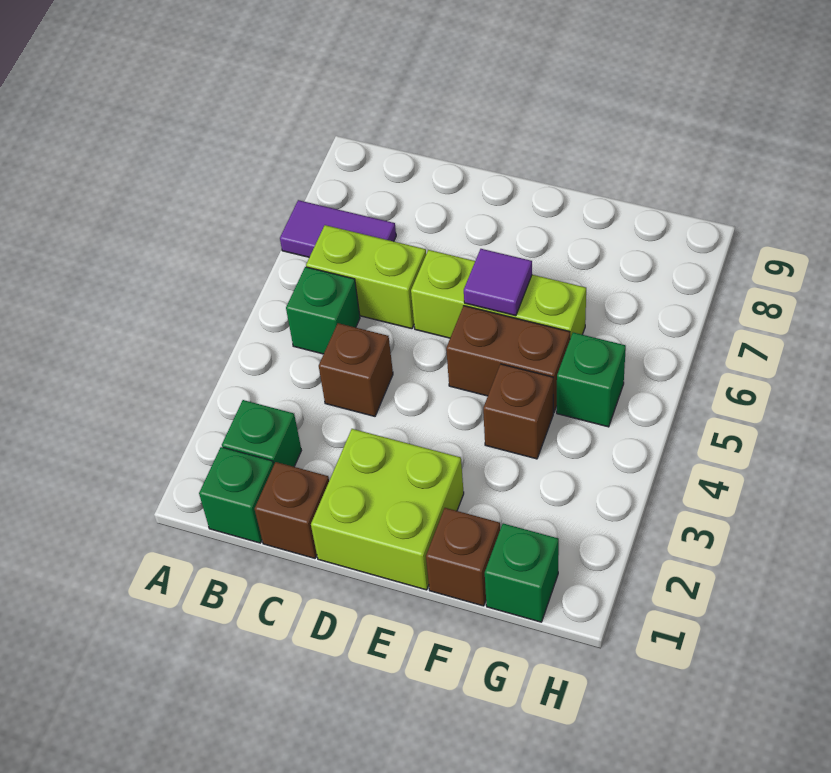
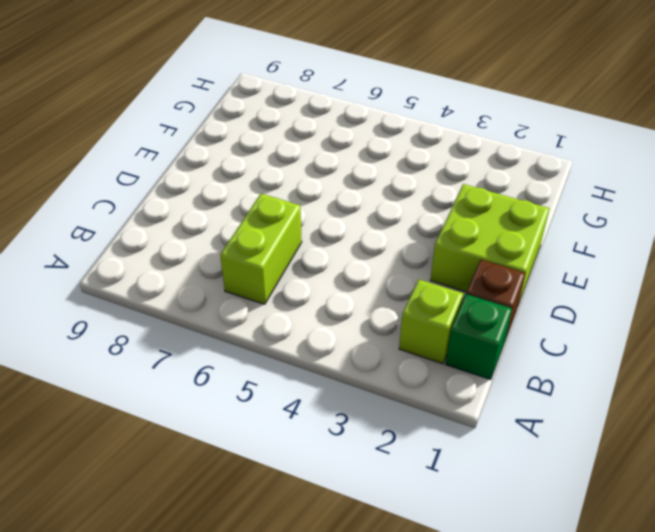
lime brick B2 level 1 -> green brick B2 level 1
none -> purple tile A7:B7 level 1
none -> green brick B5 level 1
none -> brown brick C4 level 1

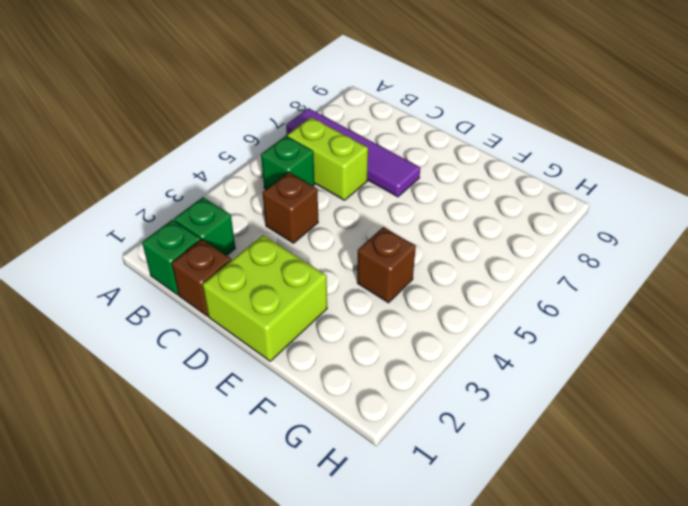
purple tile A7:D7 level 1 -> purple tile A7:B7 level 1
none -> lime brick D6:F6 level 1
none -> brown brick E5:F5 level 1
none -> brown brick F1 level 1

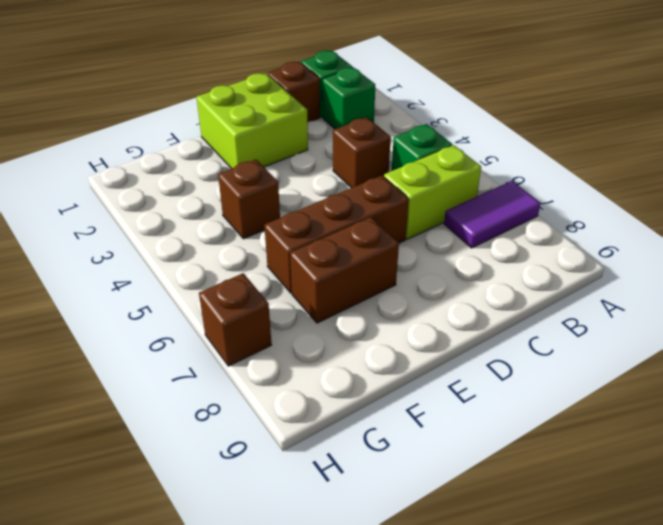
brown brick D6:F6 level 1 -> lime brick D6:F6 level 1
brown brick E7:F7 level 1 -> brown brick E5:F5 level 1
brown brick H7 level 1 -> brown brick F1 level 1
none -> green brick G1 level 1
none -> green brick G5 level 1
none -> purple tile E6 level 2

